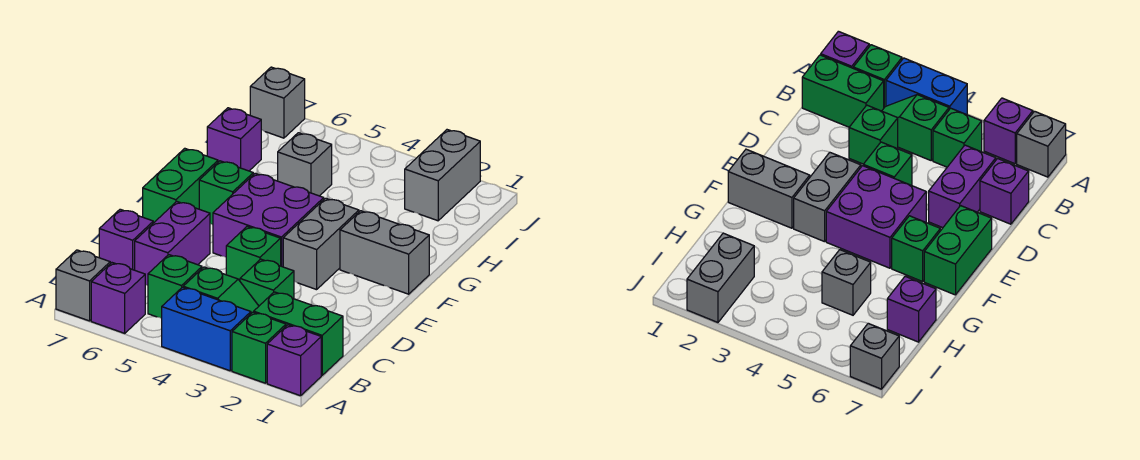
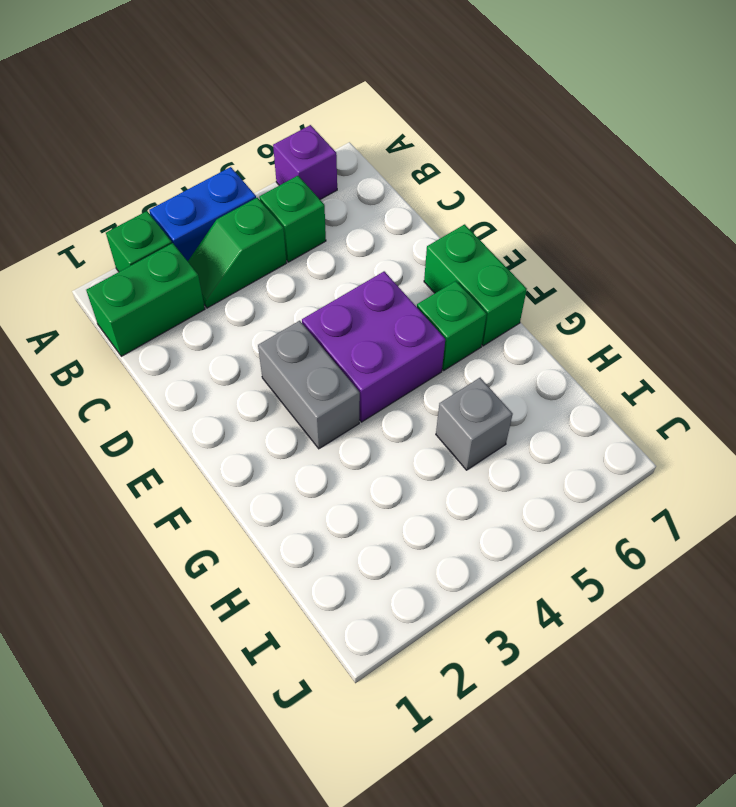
none -> purple brick A1 level 1
none -> grey brick A7 level 1
none -> green brick C3 level 1

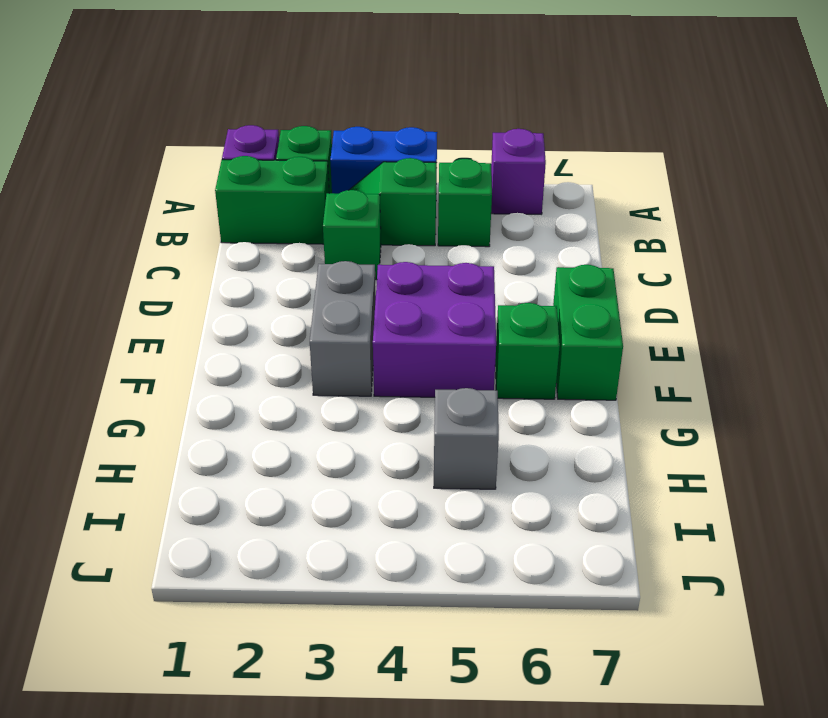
none -> grey brick A7 level 1
none -> purple brick C6:D6 level 1
none -> purple brick C7 level 1

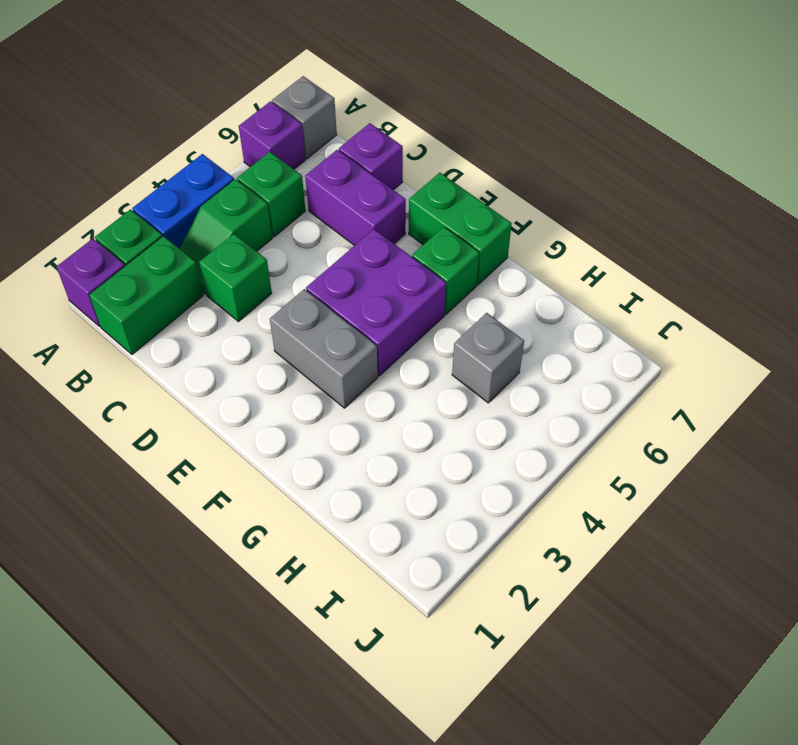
none -> green brick D4 level 1
none -> grey brick F1:F2 level 1
none -> purple brick H7 level 1

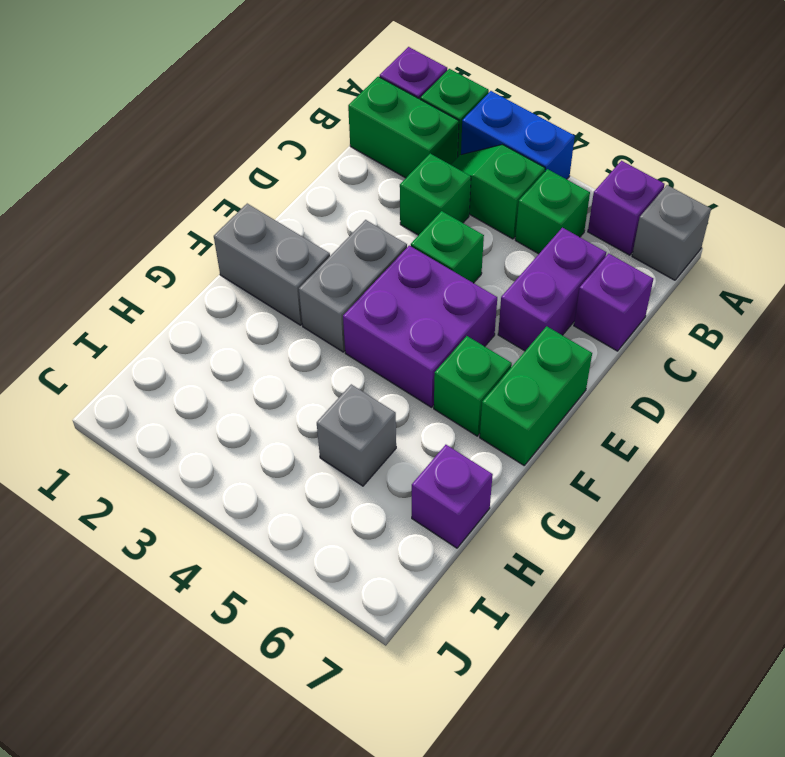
none -> grey brick I2:J2 level 1
none -> grey brick J7 level 1

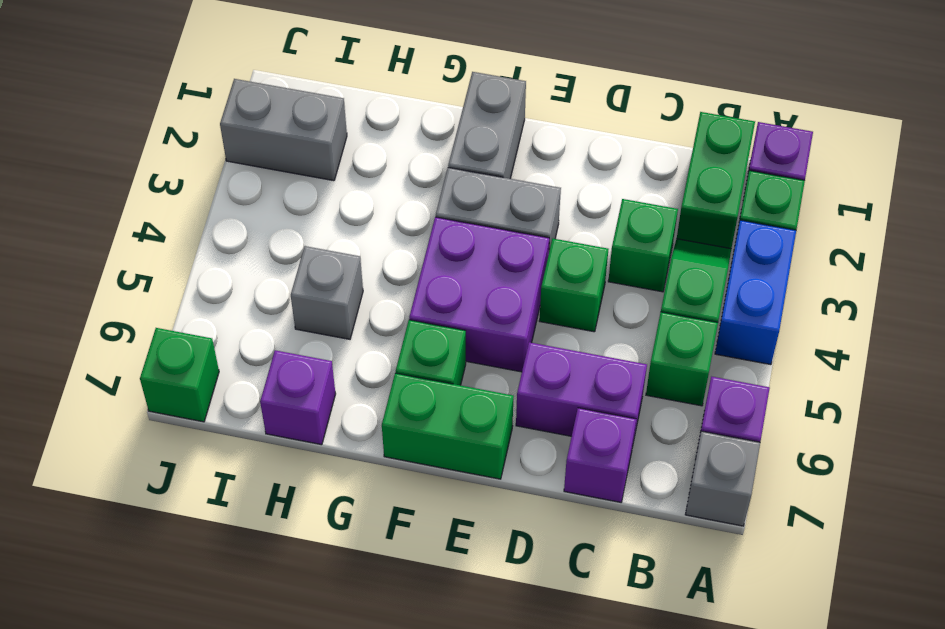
green brick J7 level 1 -> grey brick J7 level 1

